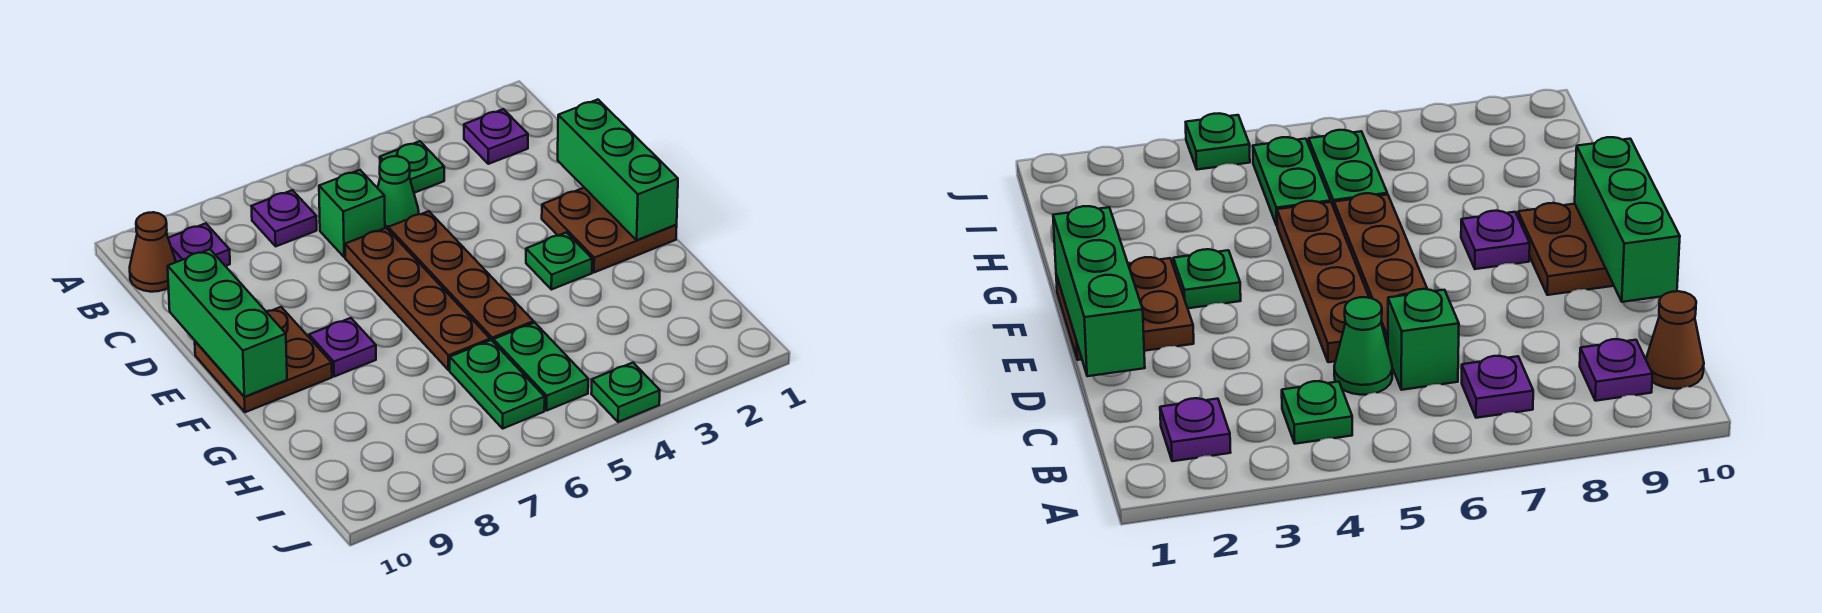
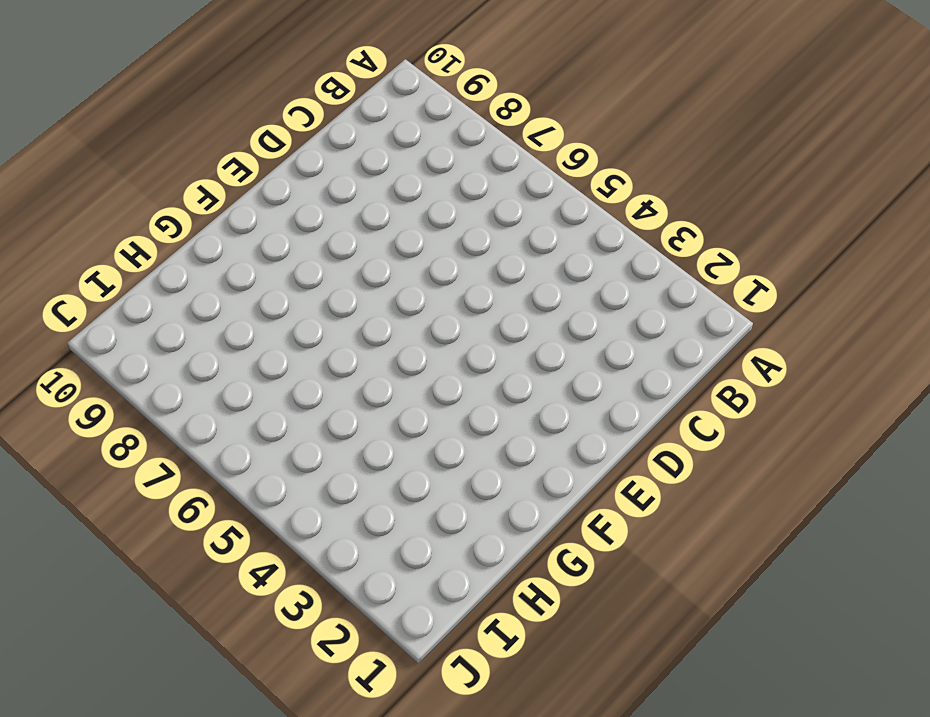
none -> purple plate B2 level 1
none -> green plate B4 level 1
none -> purple plate B7 level 1

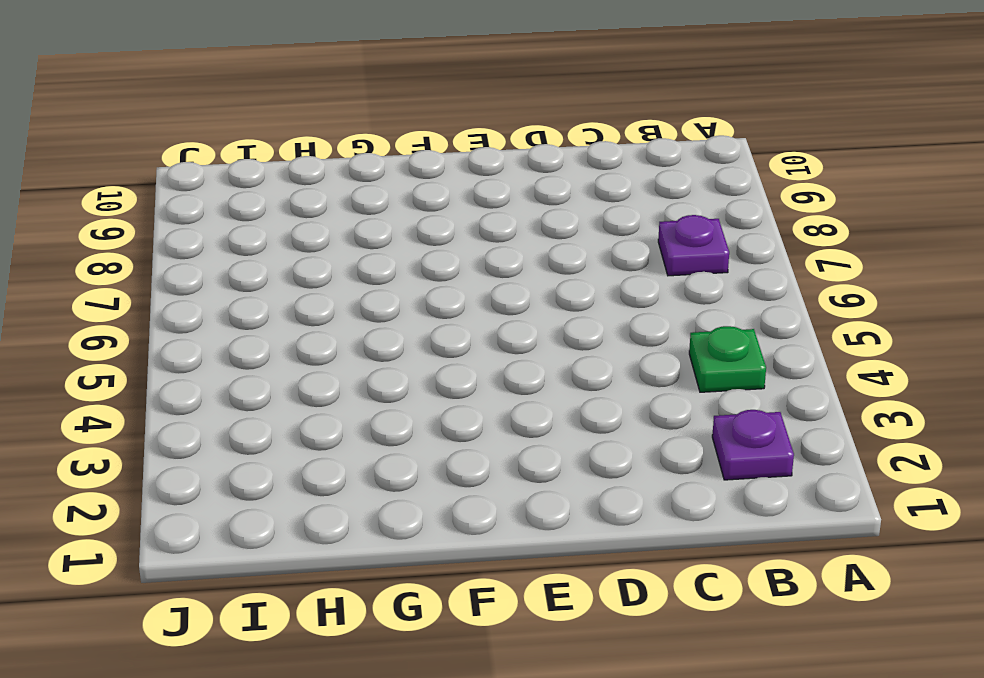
none -> purple plate B9 level 1
none -> brown cone B10 level 1
none -> green cone C5 level 1

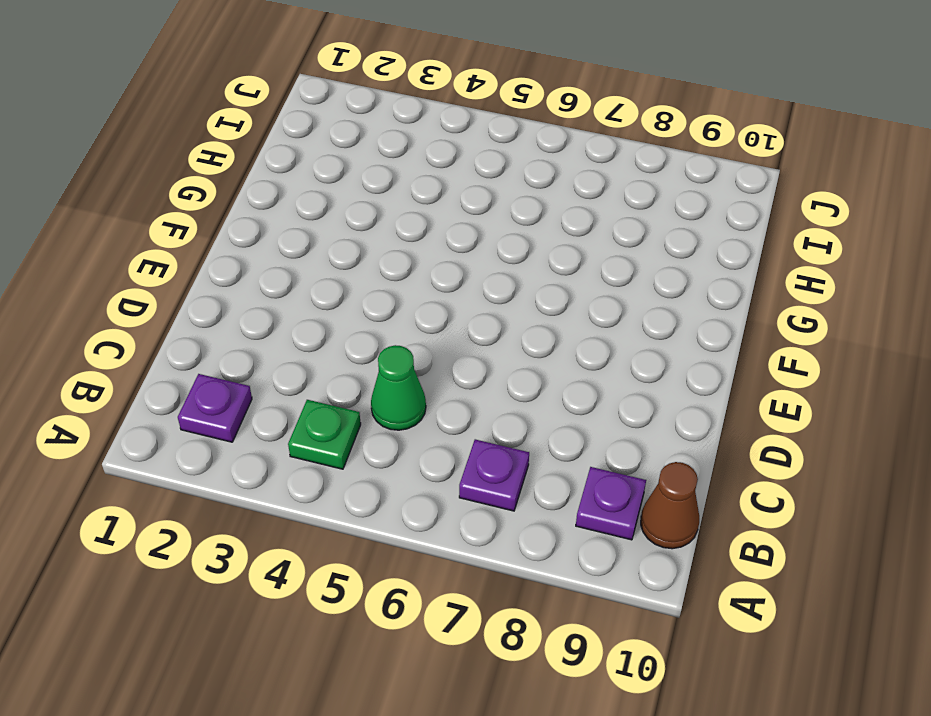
none -> green brick C6 level 1
none -> brown plate D5:G5 level 1
none -> brown plate D6:G6 level 1

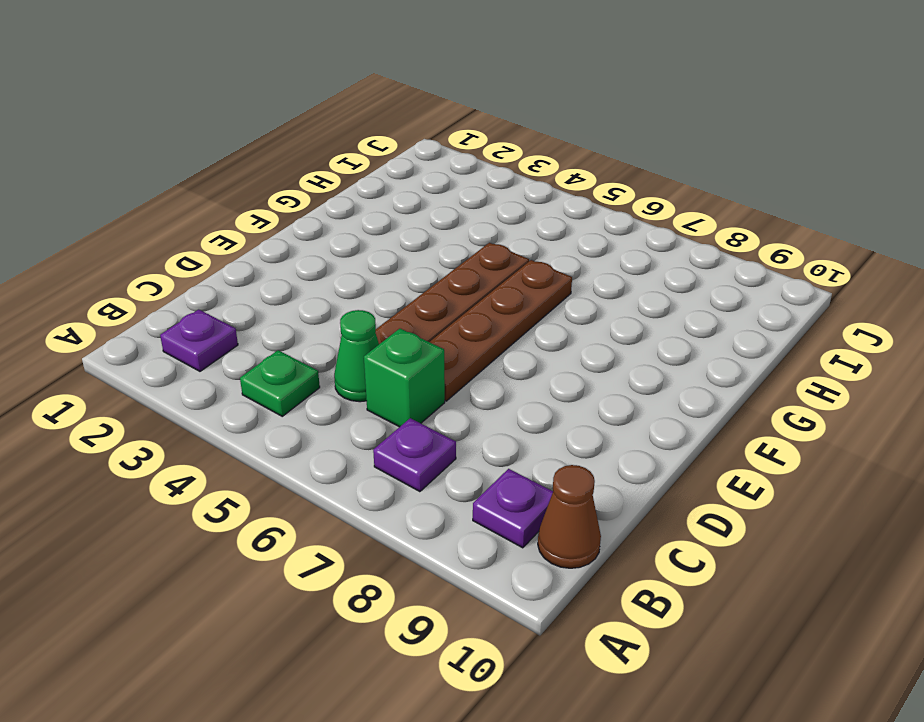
none -> brown plate E1:F2 level 1
none -> brown plate E9:F10 level 1
none -> green plate F3 level 1

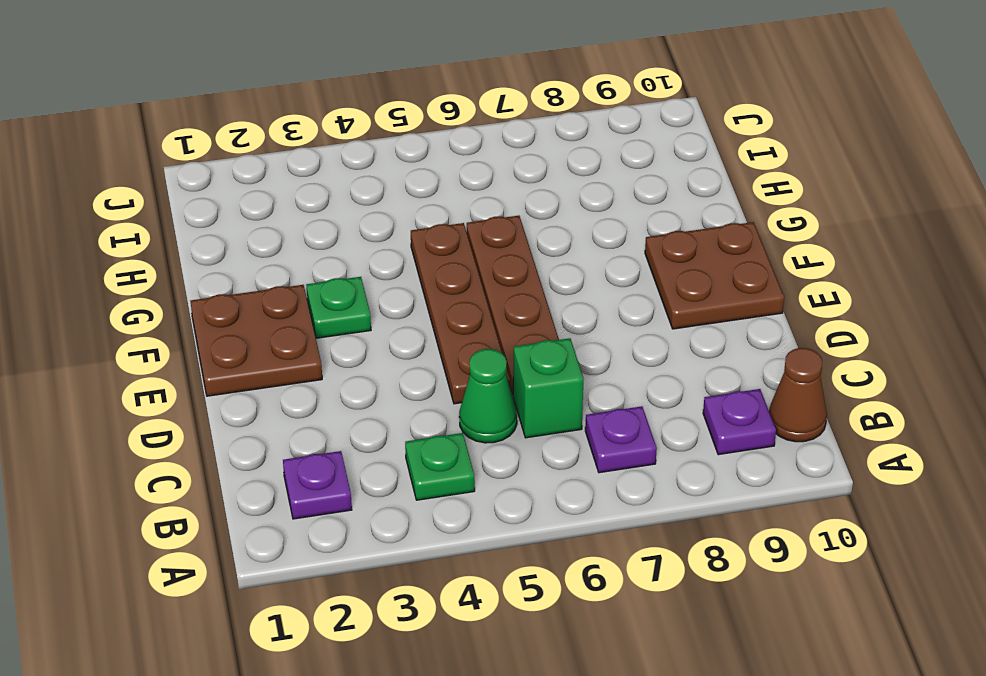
none -> purple plate F8 level 1
none -> green plate H5:I5 level 1
none -> green plate H6:I6 level 1

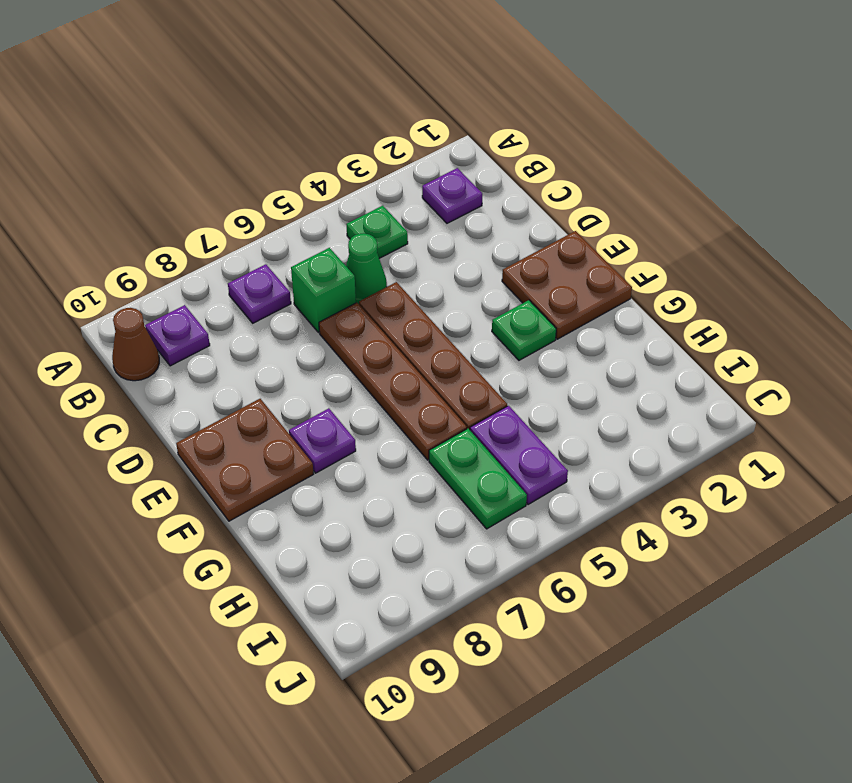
purple plate H5:I5 level 1 -> green plate H5:I5 level 1
none -> green plate J4 level 1
none -> green brick D1:F1 level 2
none -> green brick D10:F10 level 2

